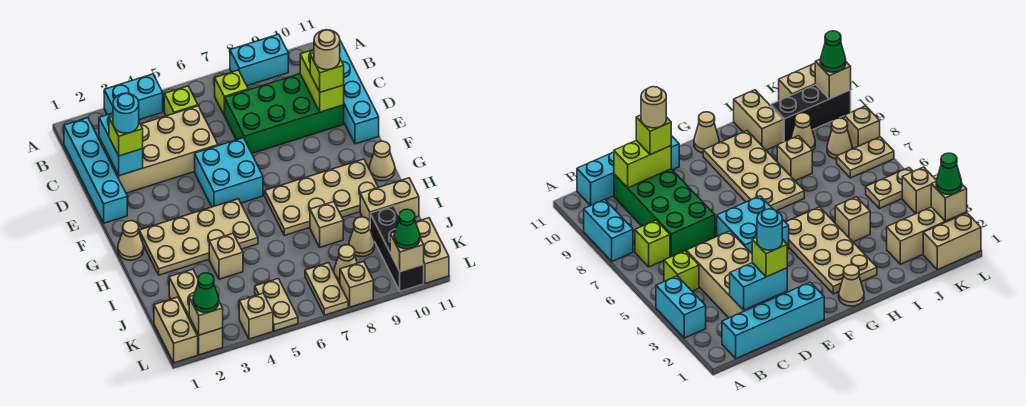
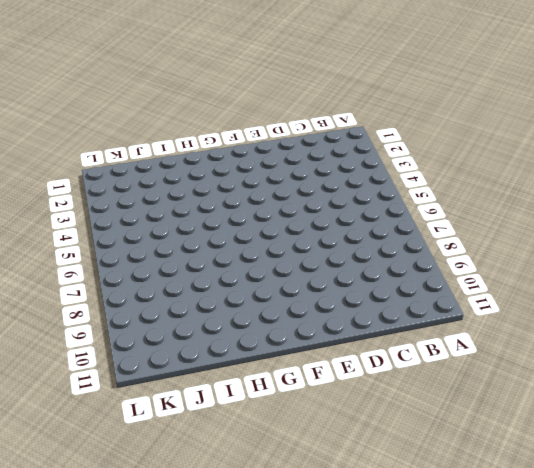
none -> cyan brick A3:A4 level 1
none -> cyan brick A8:A9 level 1
none -> cyan brick B1:E1 level 1
none -> lime brick B5 level 1

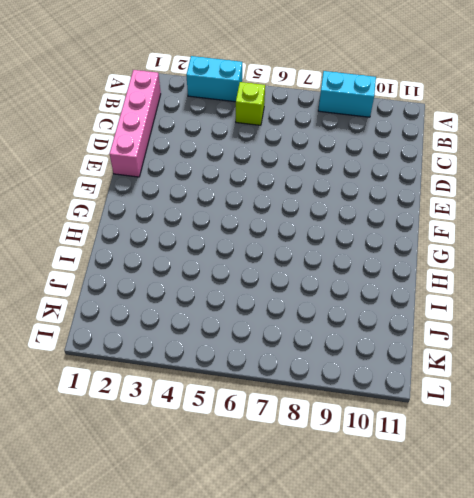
pink brick B1:E1 level 1 -> cyan brick B1:E1 level 1
none -> lime brick B7 level 1
none -> cyan brick B11:E11 level 1
none -> tan brick C2:D5 level 1
none -> green brick C7:D10 level 1

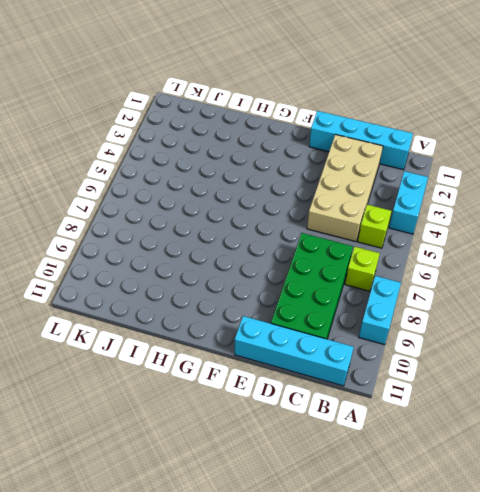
none -> cyan brick E5:F6 level 1
none -> tan cone G1 level 1
none -> tan plate G2:H5 level 1
none -> tan plate G7:H10 level 1

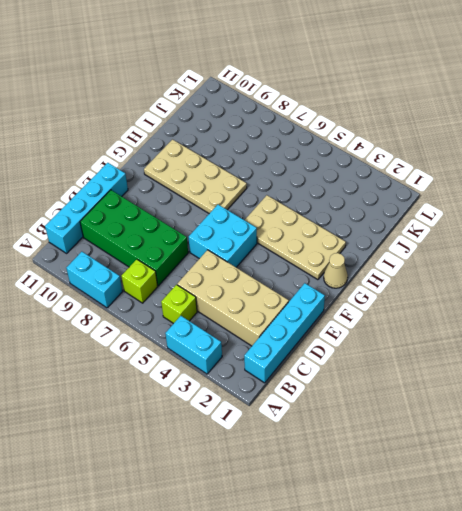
none -> tan cone G11 level 1
none -> tan brick I4 level 1
none -> tan brick I8 level 1
none -> tan brick I10:I11 level 1

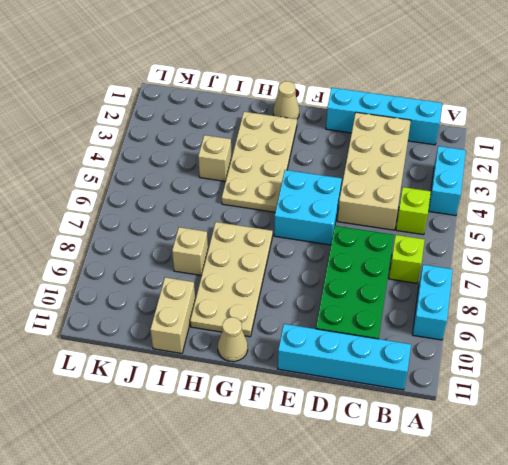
none -> tan brick J2:L2 level 1
none -> tan cone J9 level 1
none -> black brick J10:L10 level 1
none -> tan brick K1:L1 level 1

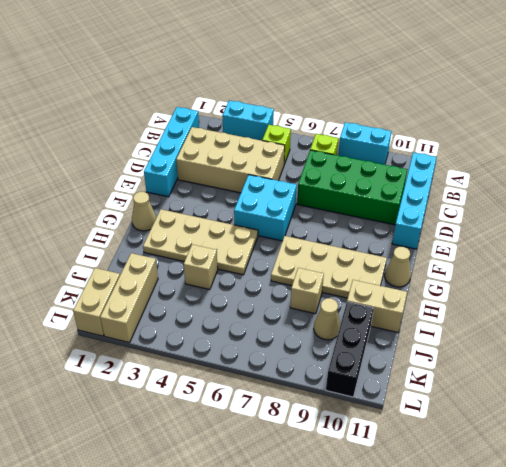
none -> tan plate K5:L5 level 1
none -> tan plate K7:L7 level 1
none -> tan cone K8 level 1
none -> tan brick K11:L11 level 1

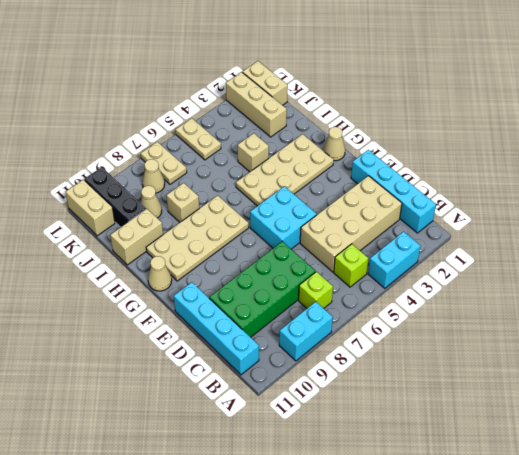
none -> tan brick L4 level 1
none -> tan brick L8 level 1
none -> cyan brick C2:D2 level 2
none -> lime brick C10:D10 level 2

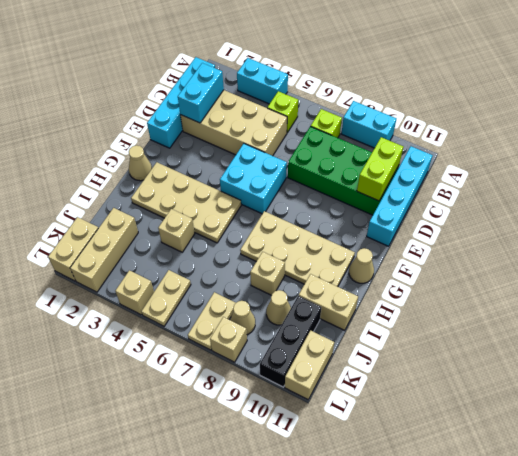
none -> tan brick L2 level 2
none -> tan brick L10 level 2
none -> lime brick D2 level 3
none -> lime brick D10 level 3

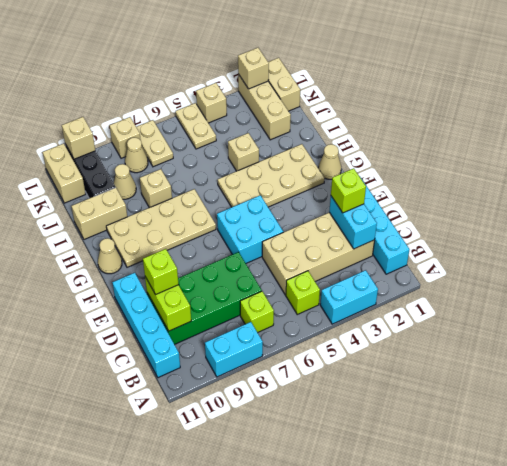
none -> green cone L2 level 3
none -> green cone L10 level 3
none -> cyan round brick D2 level 4
none -> tan round brick D10 level 4

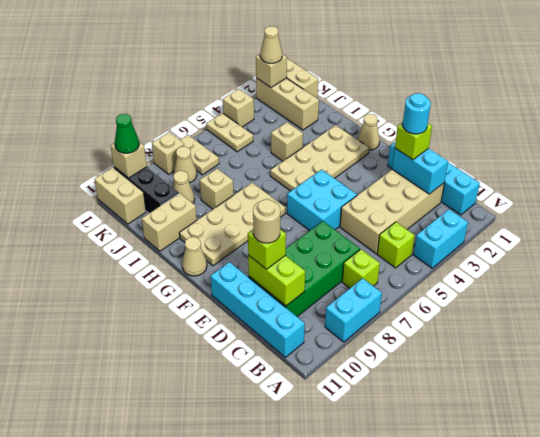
tan cone L2 level 3 -> green cone L2 level 3

